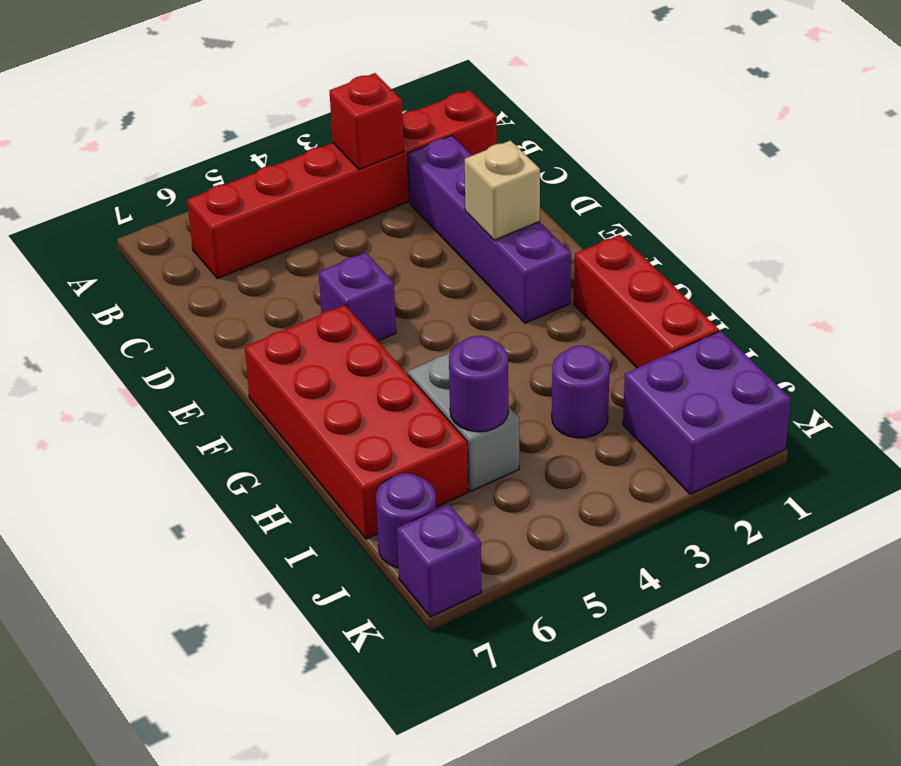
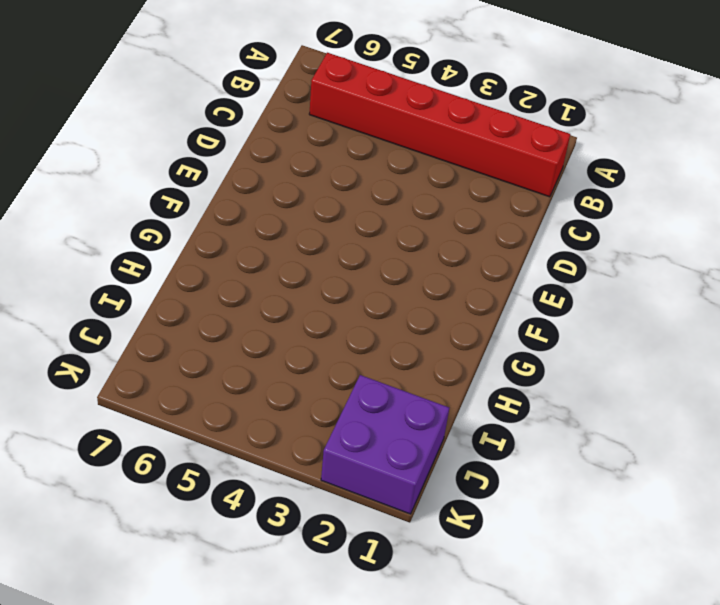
none -> purple brick C2:F2 level 1
none -> purple brick E5 level 1
none -> red brick F6:I7 level 1

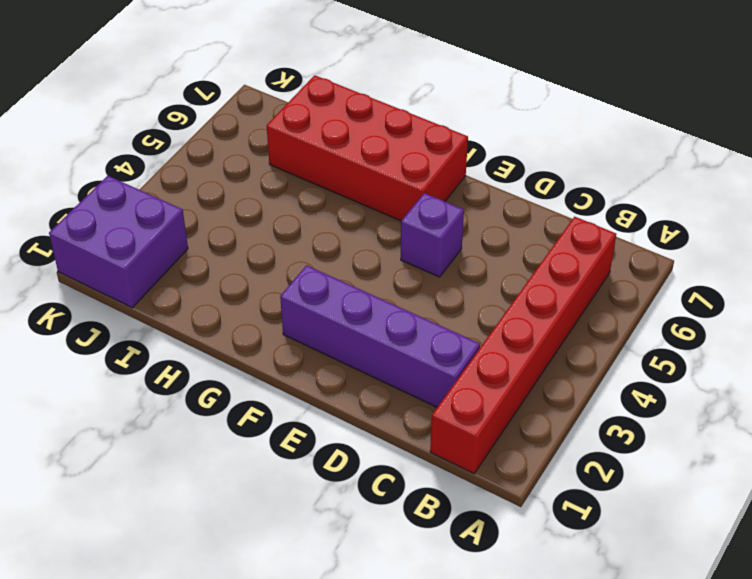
none -> red brick G1:I1 level 1
none -> grey brick H5:I5 level 1
none -> purple round brick I3 level 1

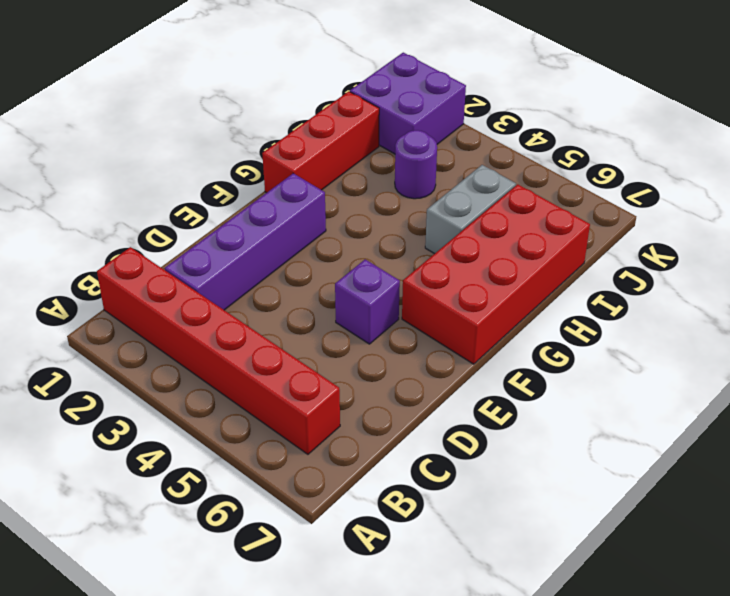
none -> purple round brick J7 level 1
none -> purple brick K7 level 1
none -> red brick B3 level 2

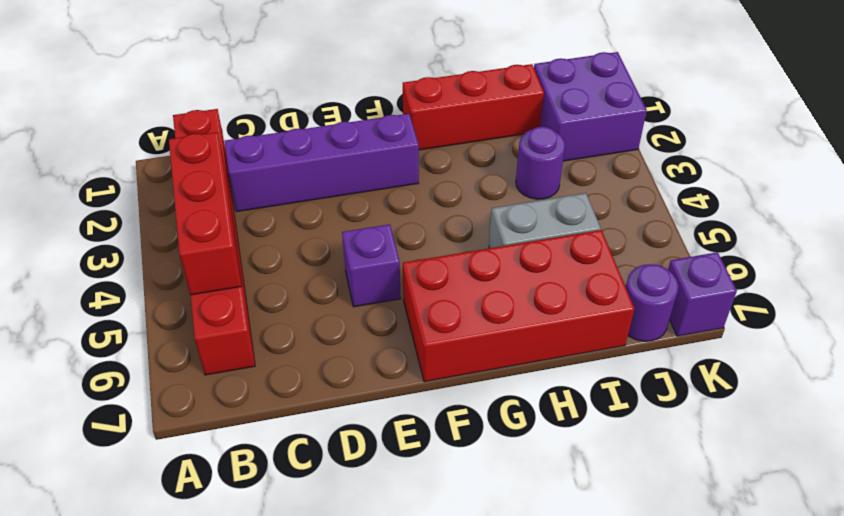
red brick B3:B5 level 2 -> red brick B3 level 2
none -> tan brick E2 level 2
none -> purple round brick I5 level 2

